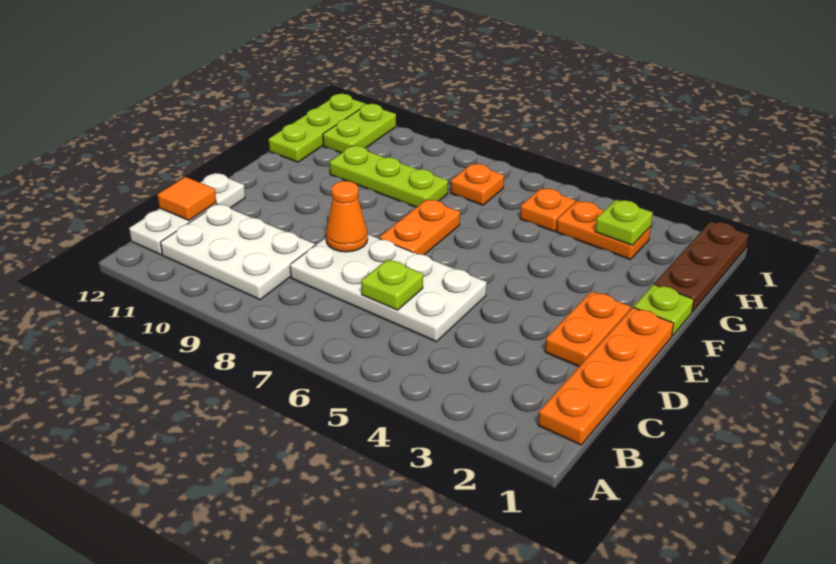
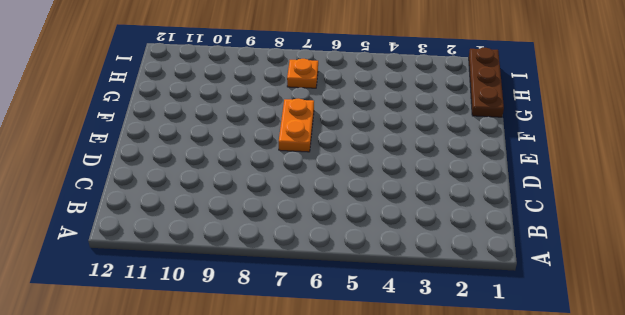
none -> orange plate B1:E1 level 1
none -> white plate B9:C11 level 1
none -> white plate B12:D12 level 1

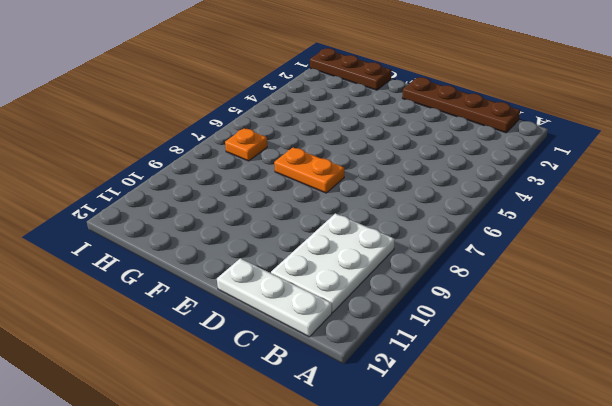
brown plate B1:E1 level 1 -> orange plate B1:E1 level 1
none -> white plate C5:D8 level 1
none -> orange plate D2:E2 level 1
none -> lime plate F1 level 1

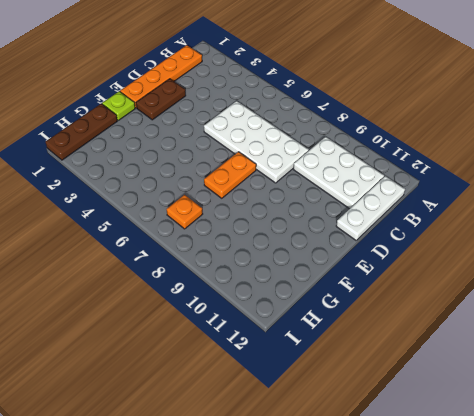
brown plate D2:E2 level 1 -> orange plate D2:E2 level 1
none -> lime plate G8:G10 level 1
none -> lime plate G12:I12 level 1
none -> orange plate H3:H4 level 1

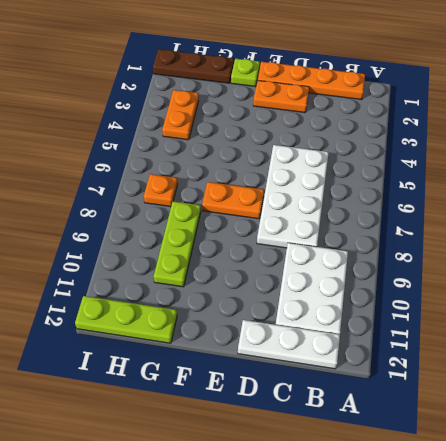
none -> orange plate H5 level 1
none -> lime plate H11:I11 level 1
none -> lime plate C6 level 2

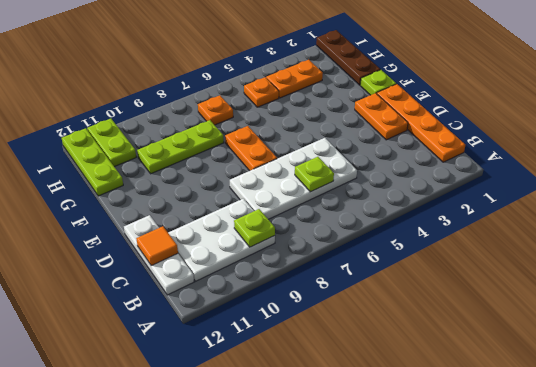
lime plate B9 level 2 -> lime plate H3 level 2
none -> orange cone D8 level 2

